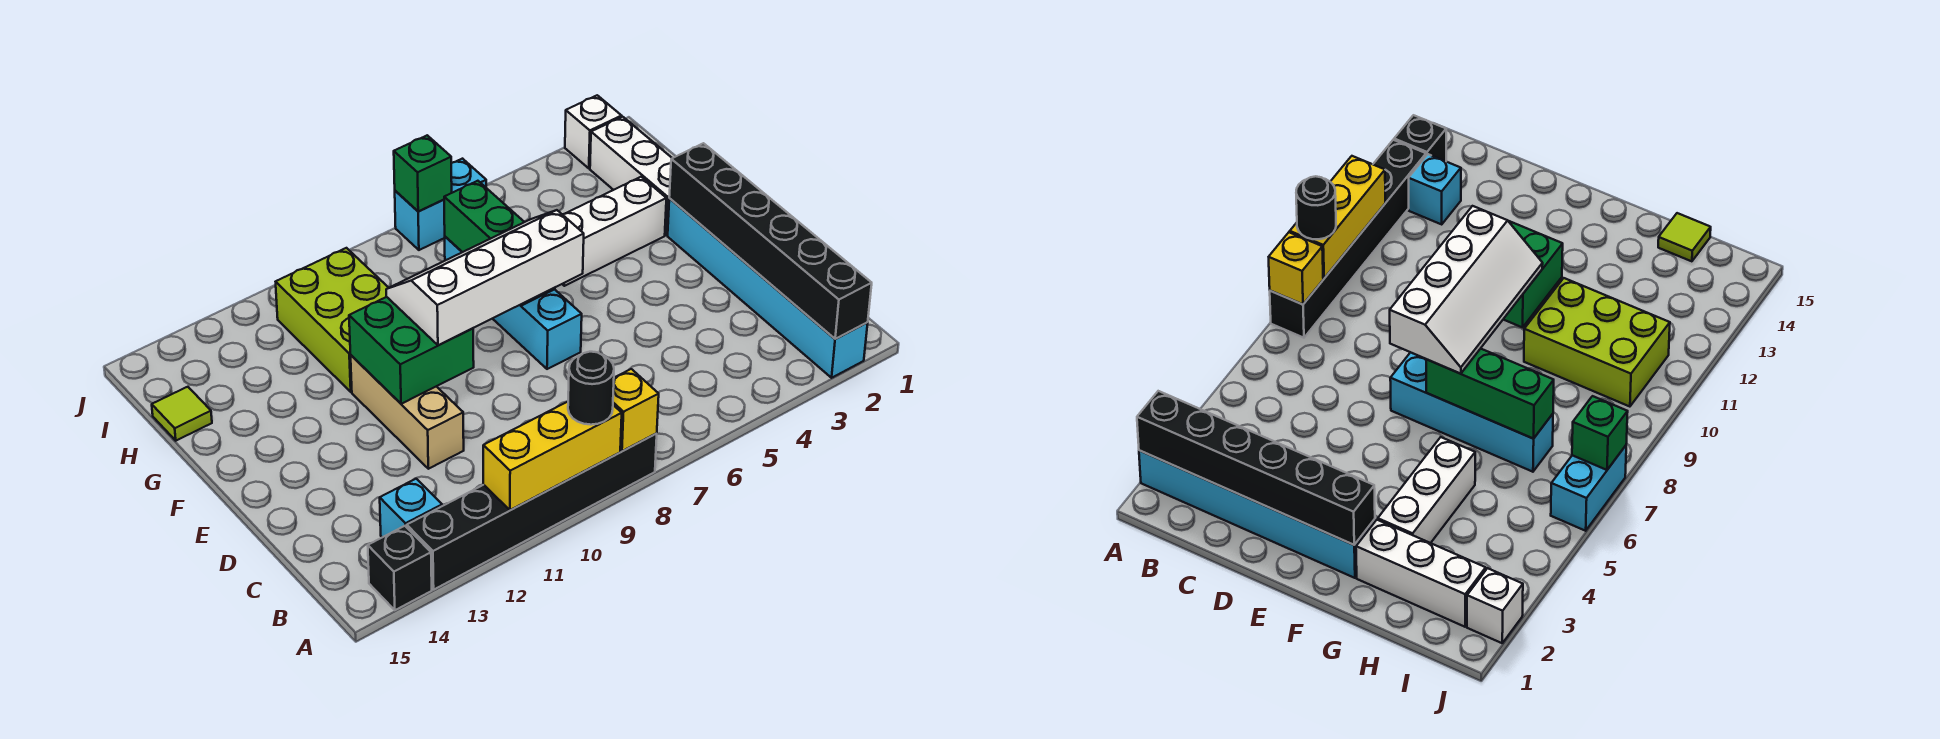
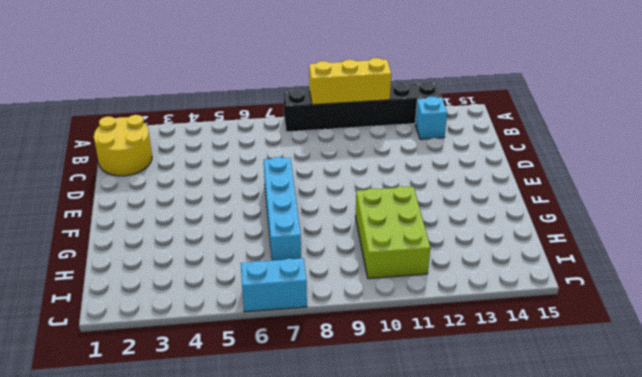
yellow round brick B1:C2 level 1 -> cyan brick A2:F2 level 1
none -> black brick A14 level 1
none -> tan brick D11:F11 level 1
none -> white brick G2:I2 level 1

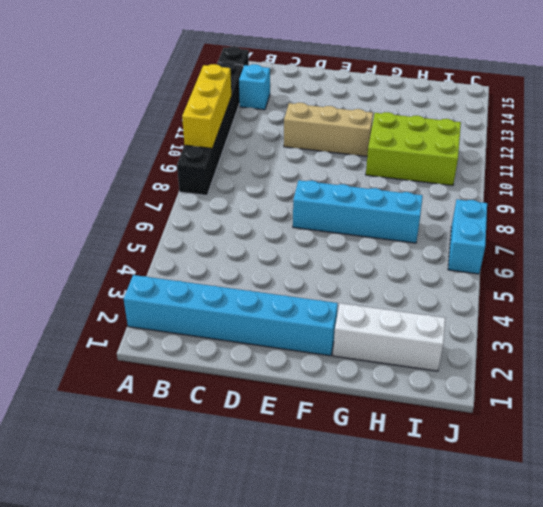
none -> white brick G3:G5 level 1
none -> lime tile H15 level 1
none -> white brick J2 level 1

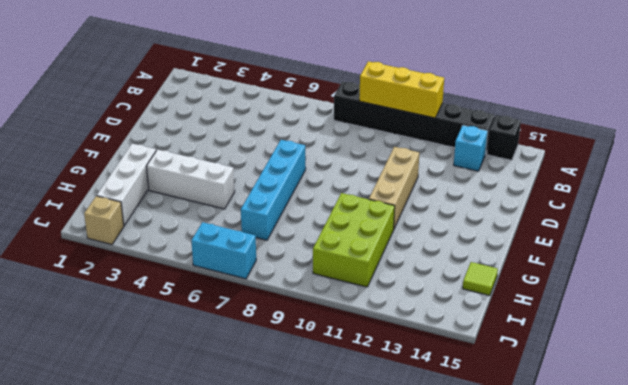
tan brick J2 level 1 -> white brick J2 level 1
none -> cyan brick A2:F2 level 1
none -> black brick A2:F2 level 2
none -> yellow brick A8 level 2

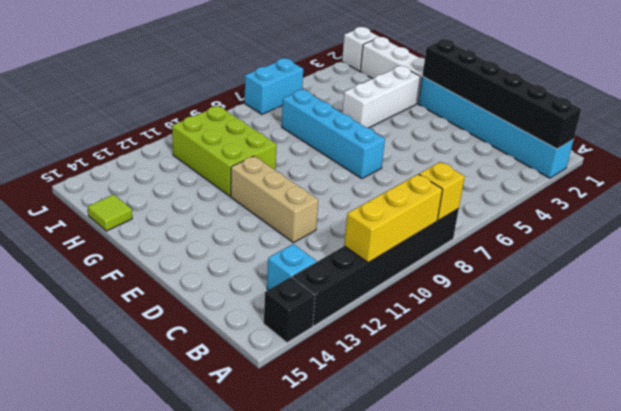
none -> green brick E10:F11 level 2
none -> green brick F7:H7 level 2
none -> green brick J7 level 2

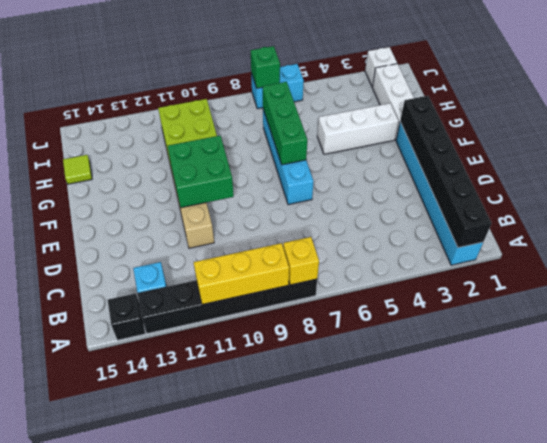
none -> black round brick A9 level 3
none -> white slope E7:F10 level 3 top E

